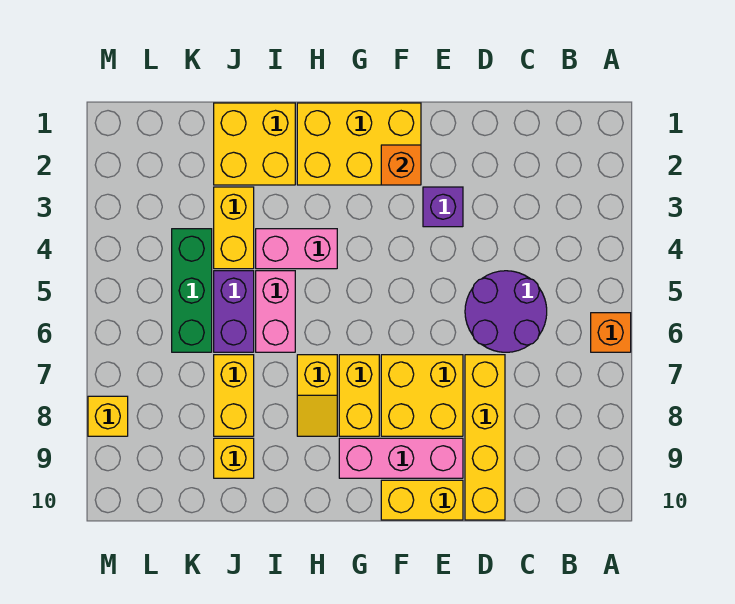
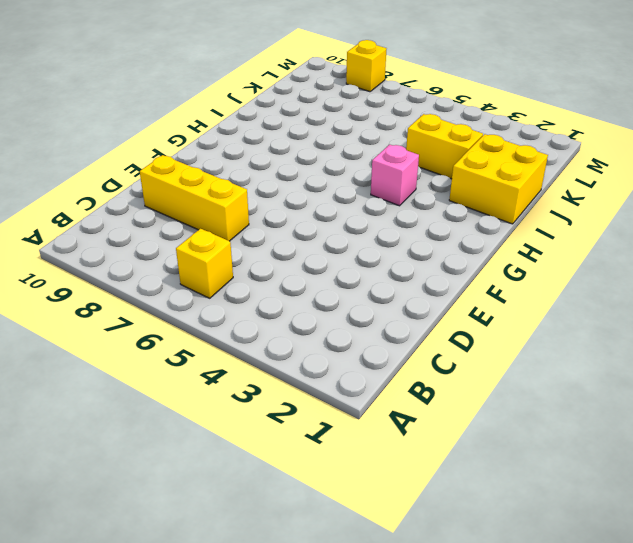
yellow brick B6 level 1 -> yellow brick J9 level 1
yellow brick D7:D9 level 1 -> yellow brick D7:D10 level 1
pink brick H4 level 1 -> pink brick H4:I4 level 1
none -> orange brick A6 level 1
none -> purple round brick C5:D6 level 1
none -> purple brick E3 level 1

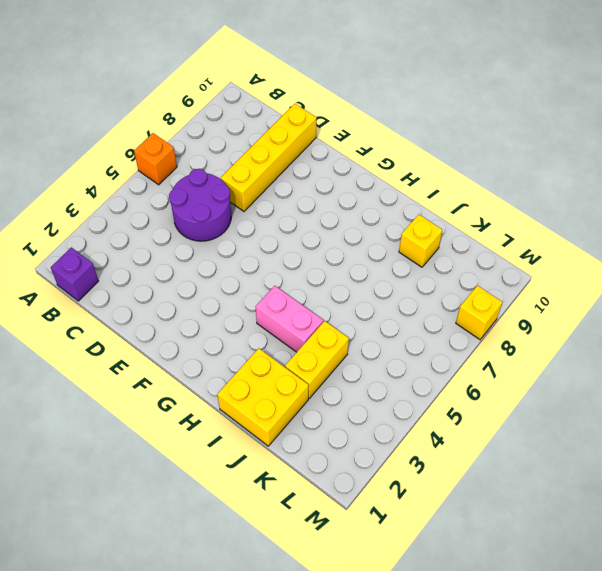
purple brick B1 level 1 -> purple brick E3 level 1
none -> yellow brick E7:F8 level 1
none -> pink brick E9:G9 level 1
none -> yellow brick E10:F10 level 1

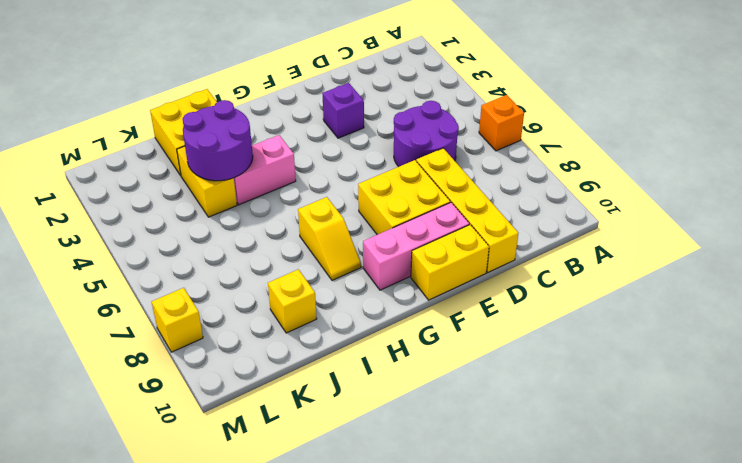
purple round brick I3:J4 level 2 -> none
none -> yellow brick F1:H2 level 1
none -> yellow brick G7:G8 level 1
none -> pink brick I5:I6 level 1

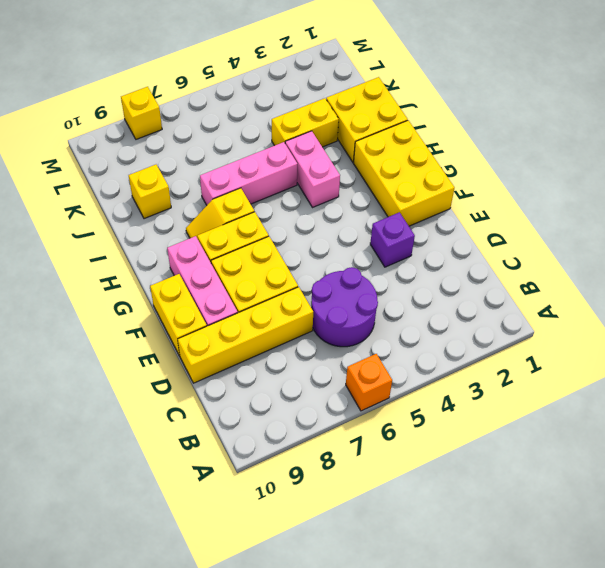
pink brick I5:I7 level 1 -> pink brick I5:I6 level 1
none -> purple brick J5:J6 level 1
none -> yellow brick J7:J8 level 1
none -> green brick K4:K6 level 1

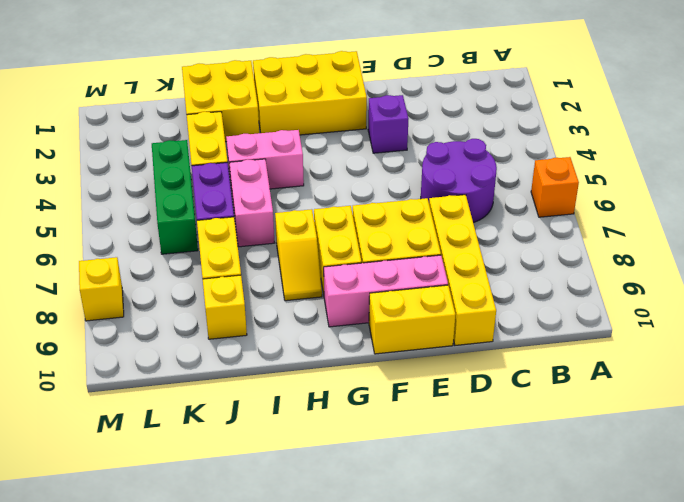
none -> orange brick F2 level 2

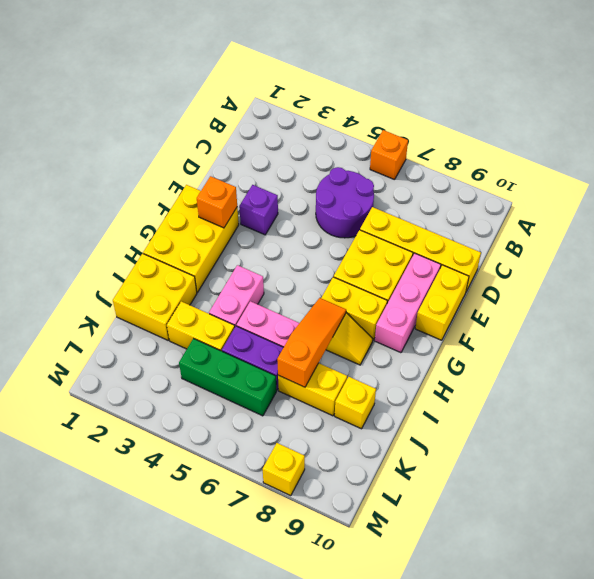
orange slope H7:J7 level 2 top J -> none

